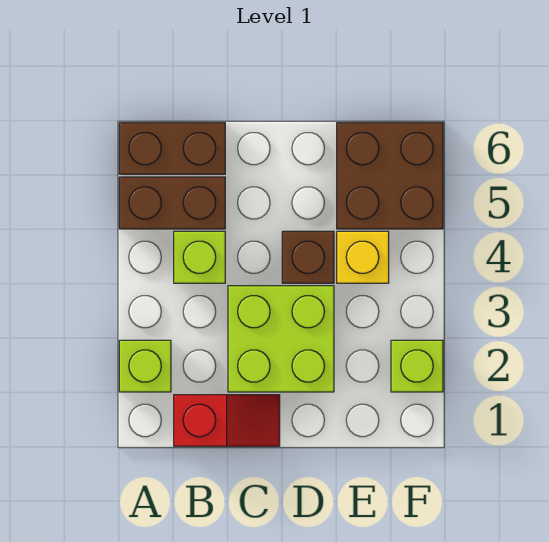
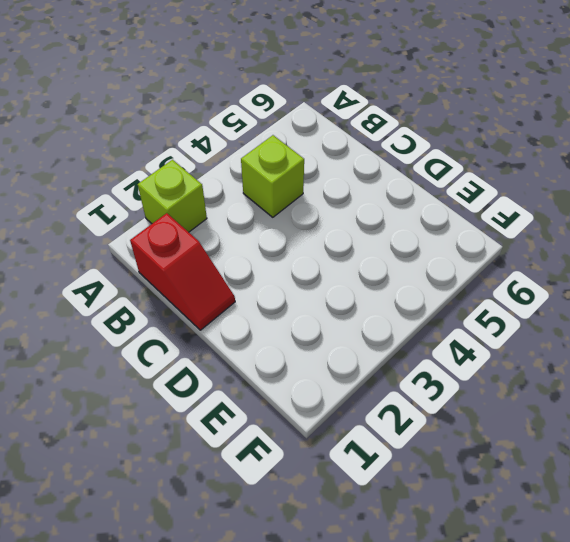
none -> brown brick A5:B5 level 1
none -> brown brick A6:B6 level 1

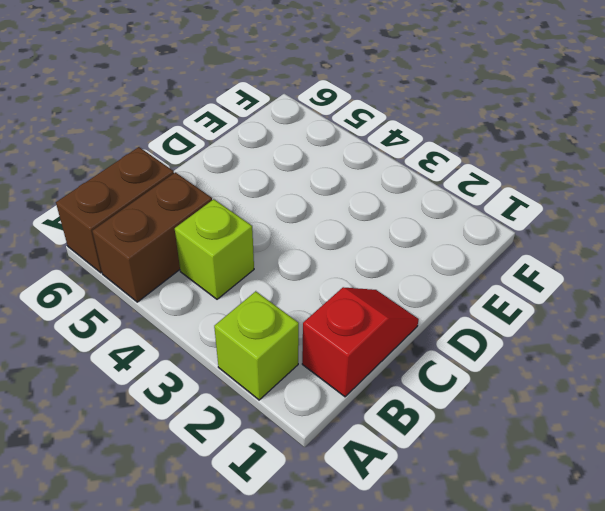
none -> lime brick C2:D3 level 1
none -> brown brick D4 level 1

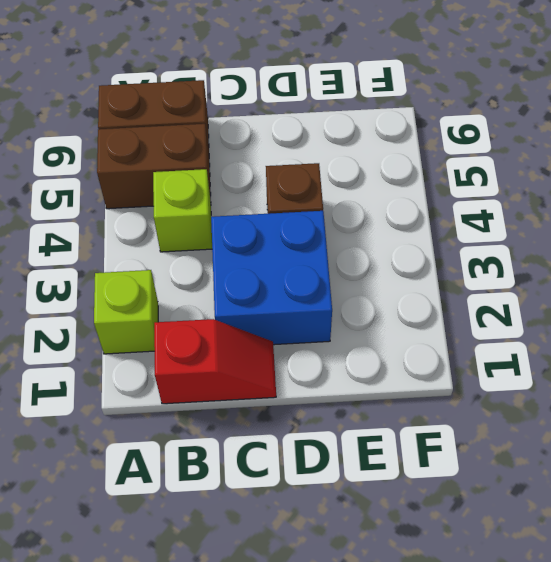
blue brick C2:D3 level 1 -> lime brick C2:D3 level 1
none -> yellow brick E4 level 1
none -> brown brick E5:F6 level 1

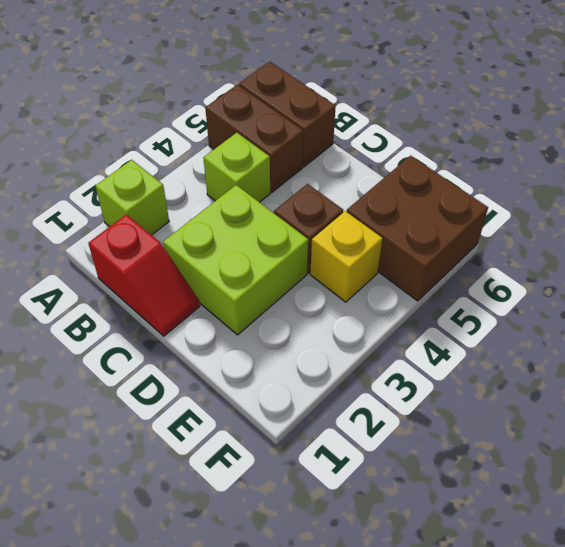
none -> lime brick F2 level 1

